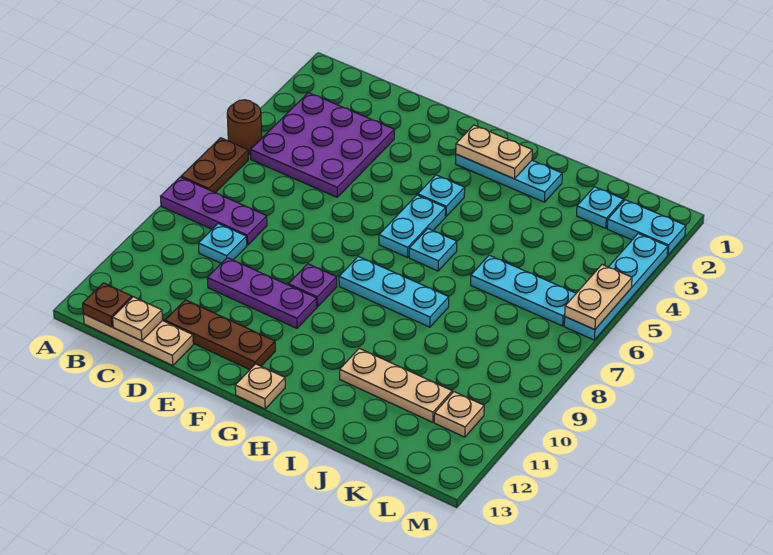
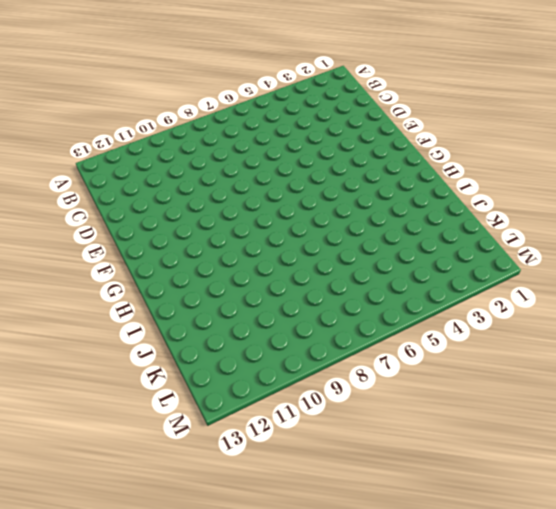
none -> brown round brick A5 level 1
none -> brown plate A6:A7 level 1
none -> purple plate A8:C8 level 1

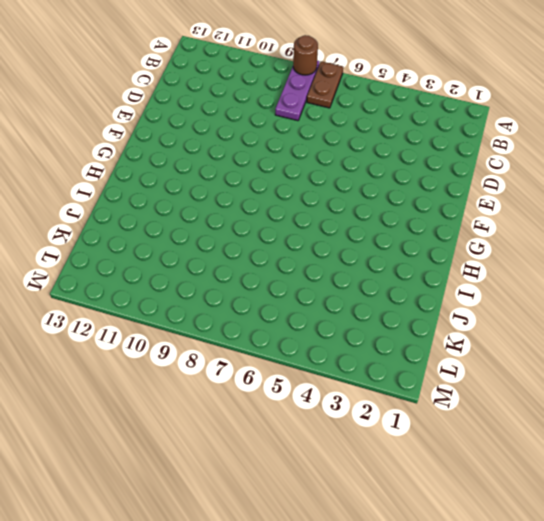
brown plate A7:B7 level 1 -> brown plate A6:A7 level 1
brown round brick A8 level 2 -> brown round brick A5 level 1
none -> purple plate B3:D5 level 1
none -> tan plate B13:D13 level 1
none -> cyan plate C9 level 1

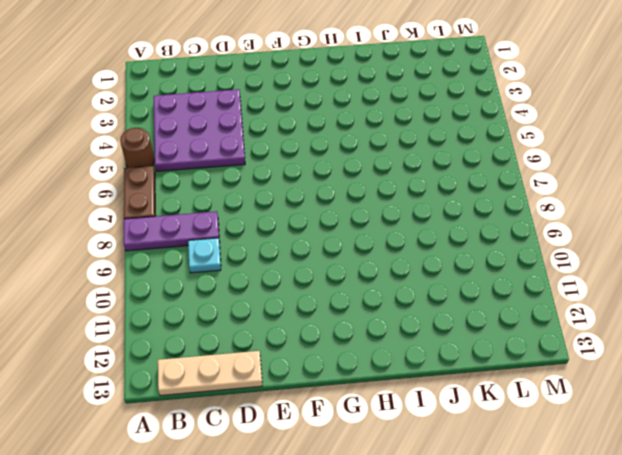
none -> purple plate D10:F10 level 1
none -> brown plate D12:F12 level 1
none -> purple plate F9 level 1

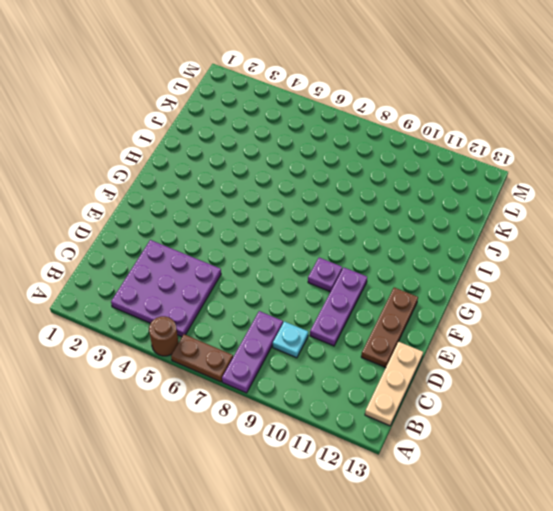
none -> cyan plate G2:I2 level 1
none -> cyan plate G4 level 1
none -> cyan plate G5:G6 level 1

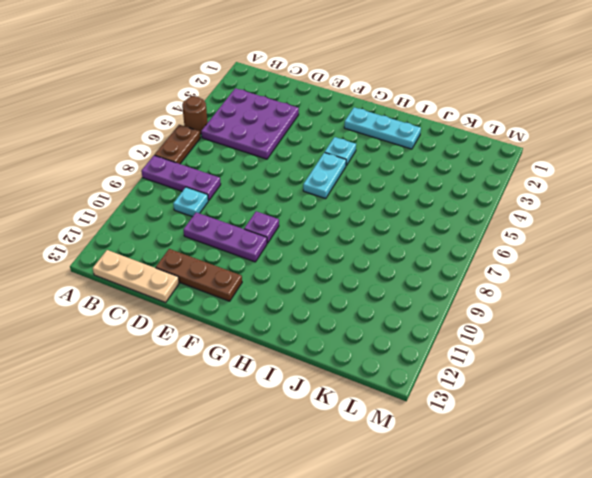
none -> cyan plate G8:I8 level 1
none -> tan plate G13 level 1
none -> cyan plate H6 level 1

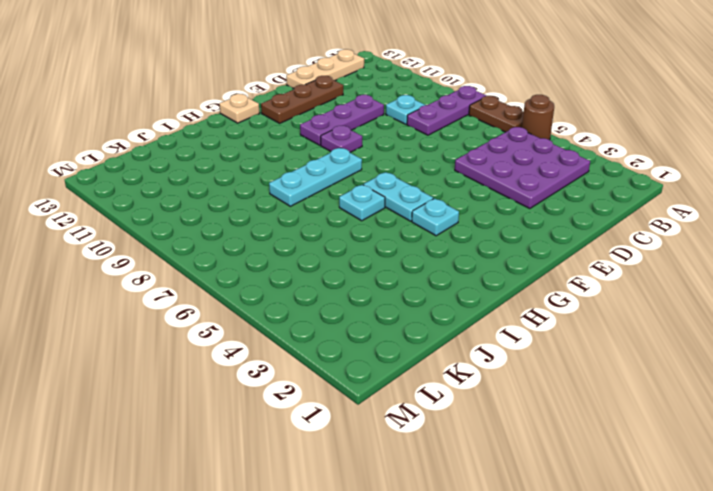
none -> cyan plate G2:I2 level 1
none -> tan plate I11:K11 level 1
none -> cyan plate J6:L6 level 1

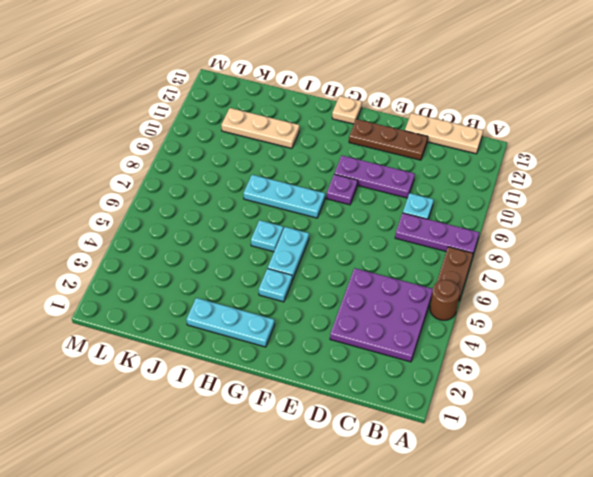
none -> cyan plate J6:L6 level 1
none -> cyan plate K2 level 1
none -> cyan plate L2:M2 level 1

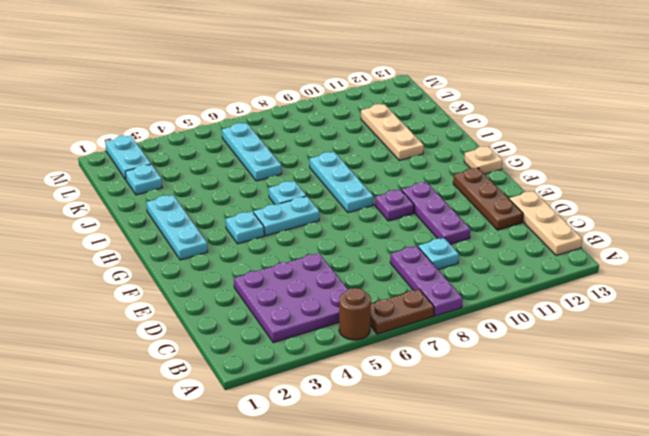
none -> tan plate L11 level 1
none -> cyan plate M3:M6 level 1
none -> brown plate B13 level 2

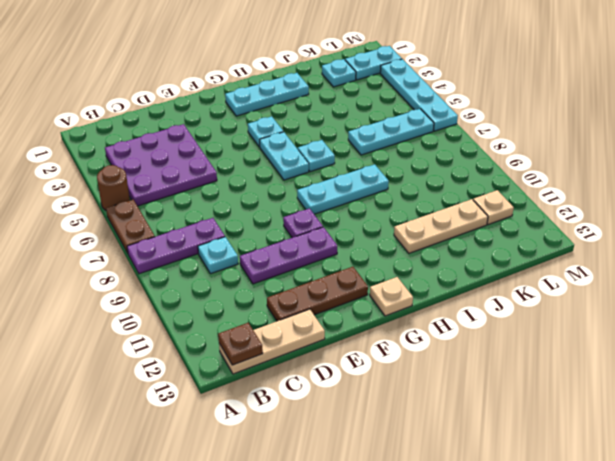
none -> tan plate C13 level 2
none -> tan plate G2:H2 level 2
none -> tan plate M5:M6 level 2

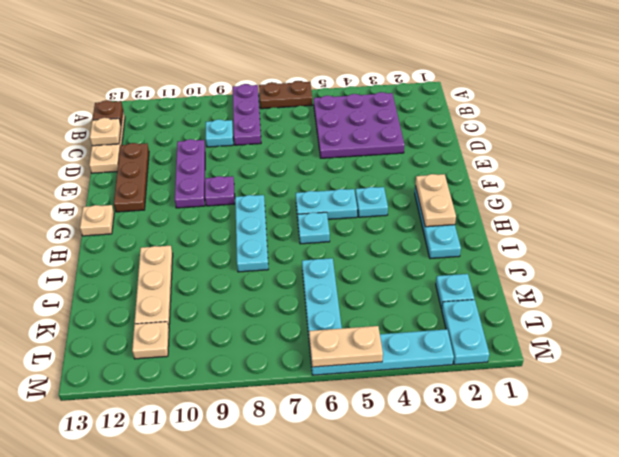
none -> brown round brick A5 level 1

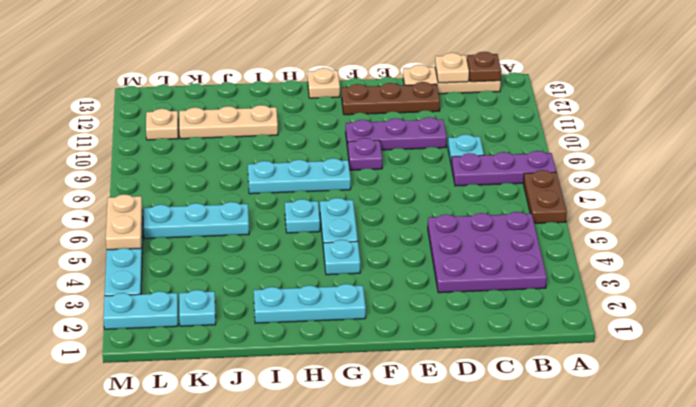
none -> brown round brick A5 level 1
none -> tan plate G2:H2 level 2

